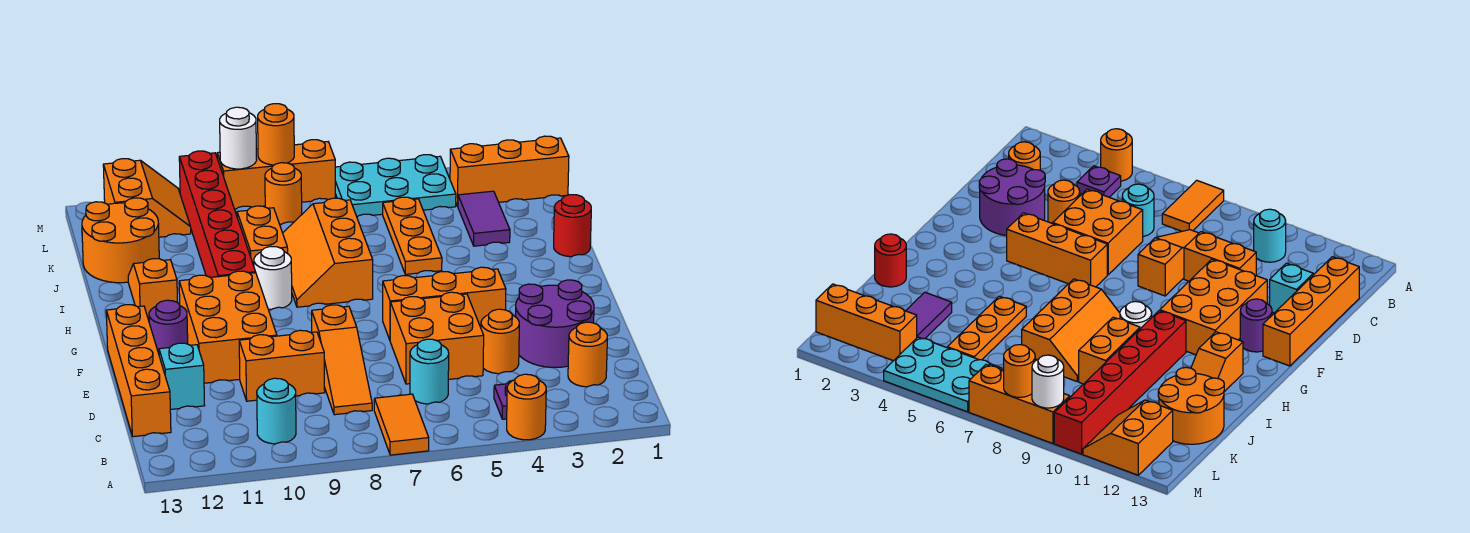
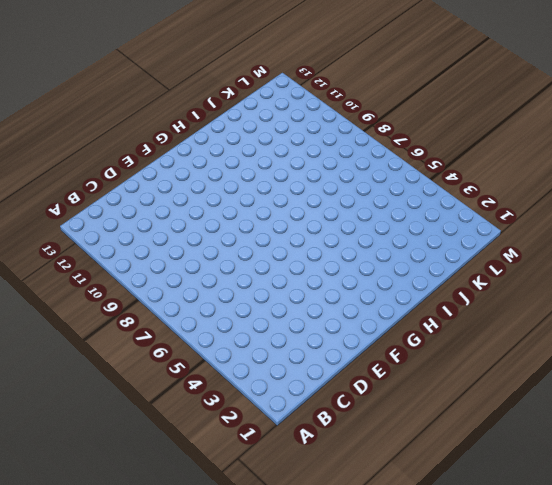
none -> orange round brick A4 level 1
none -> orange tile A7:B7 level 1
none -> purple plate B4 level 1
none -> cyan round brick B10 level 1

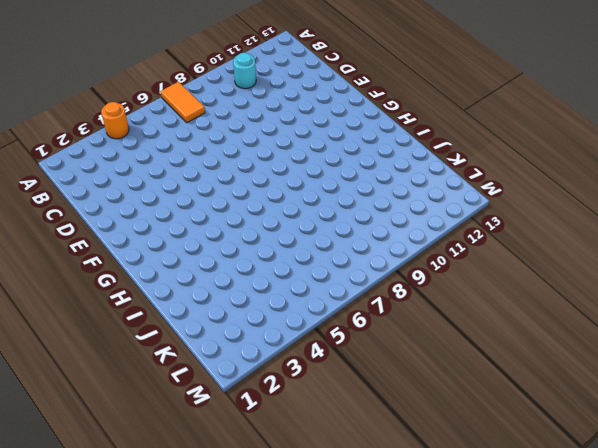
none -> purple plate B4 level 1
none -> orange round brick C2 level 1
none -> cyan round brick C6 level 1
none -> orange slope C8:E8 level 1 top E

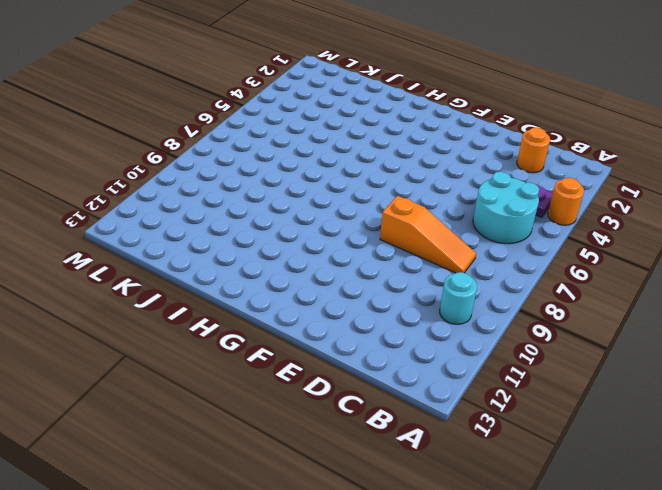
cyan round brick B5:C6 level 1 -> cyan round brick C6 level 1
none -> orange tile A7:B7 level 1
none -> orange brick C13:F13 level 1
none -> purple round brick D2:E3 level 1
none -> orange round brick D4 level 1

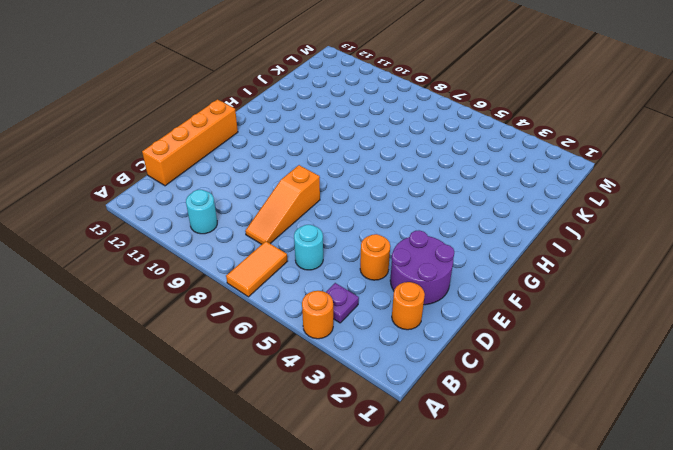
none -> orange brick D5:E6 level 1
none -> orange brick D9:D10 level 1
none -> cyan brick D12 level 1
none -> orange brick E10:G11 level 1

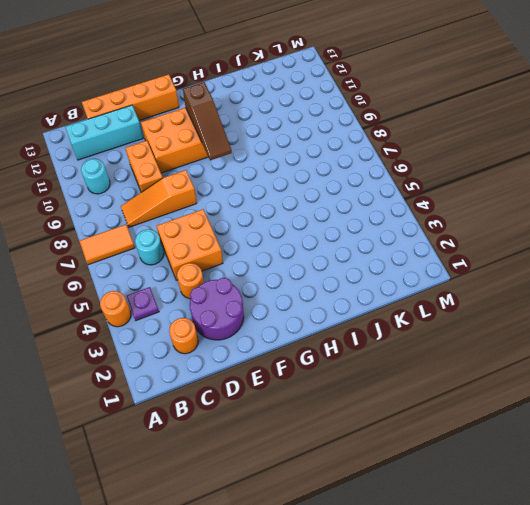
cyan brick B12:D12 level 1 -> cyan brick D12 level 1
brown slope G9:G11 level 2 top 11 -> none
none -> orange brick F4:F6 level 1
none -> purple round brick F12 level 1
none -> orange slope H7:J8 level 1 top 7
none -> white round brick H9 level 1

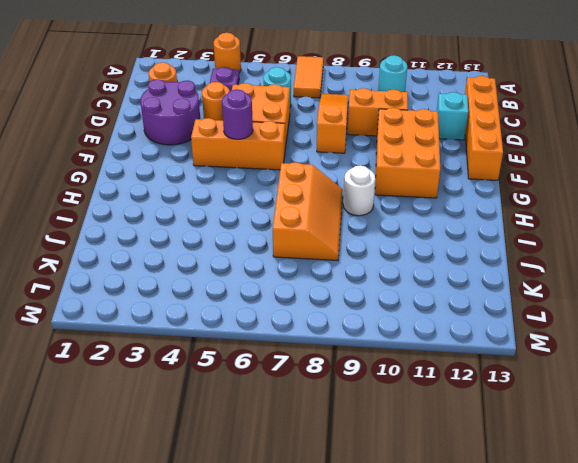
purple round brick F5 level 2 -> purple round brick F12 level 1
none -> red brick H10:M10 level 1
none -> orange slope H12:I12 level 1 top H
none -> red round brick I1 level 1
none -> orange plate I5:K5 level 1

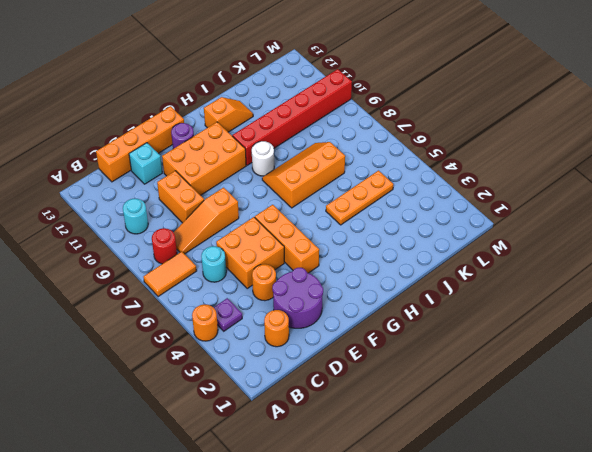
red round brick B8 level 1 -> red round brick I1 level 1
none -> orange brick I9:J9 level 1
none -> purple tile J3:K3 level 1
none -> orange round brick J12:K13 level 1
none -> orange brick L1:L3 level 1

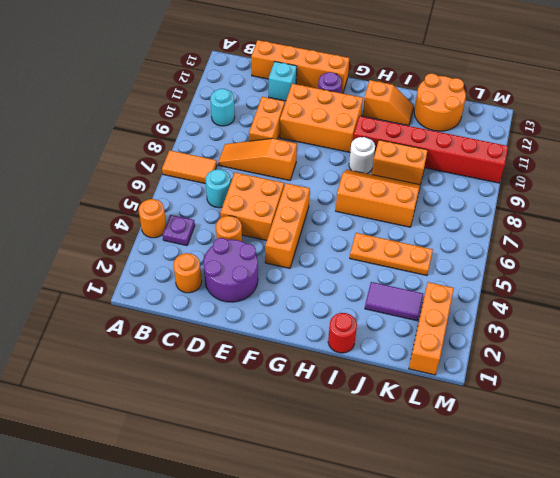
none -> cyan plate L4:M6 level 1
none -> orange round brick L8 level 1
none -> orange slope L11:M12 level 1 top 12
none -> orange brick M7:M9 level 1

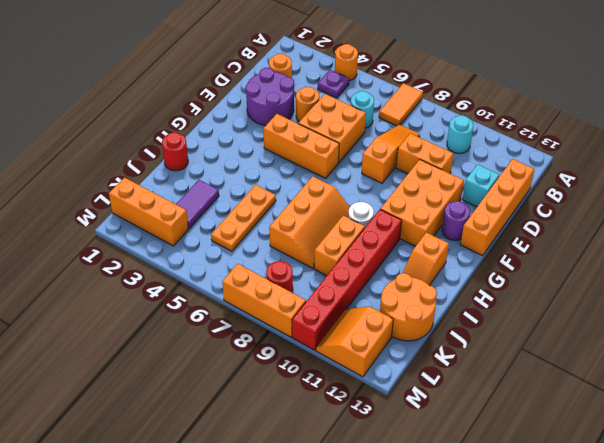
red round brick L8 level 1 -> orange round brick L8 level 1
none -> cyan plate L4:M6 level 1
none -> orange round brick M8 level 2
none -> white round brick M9 level 2

